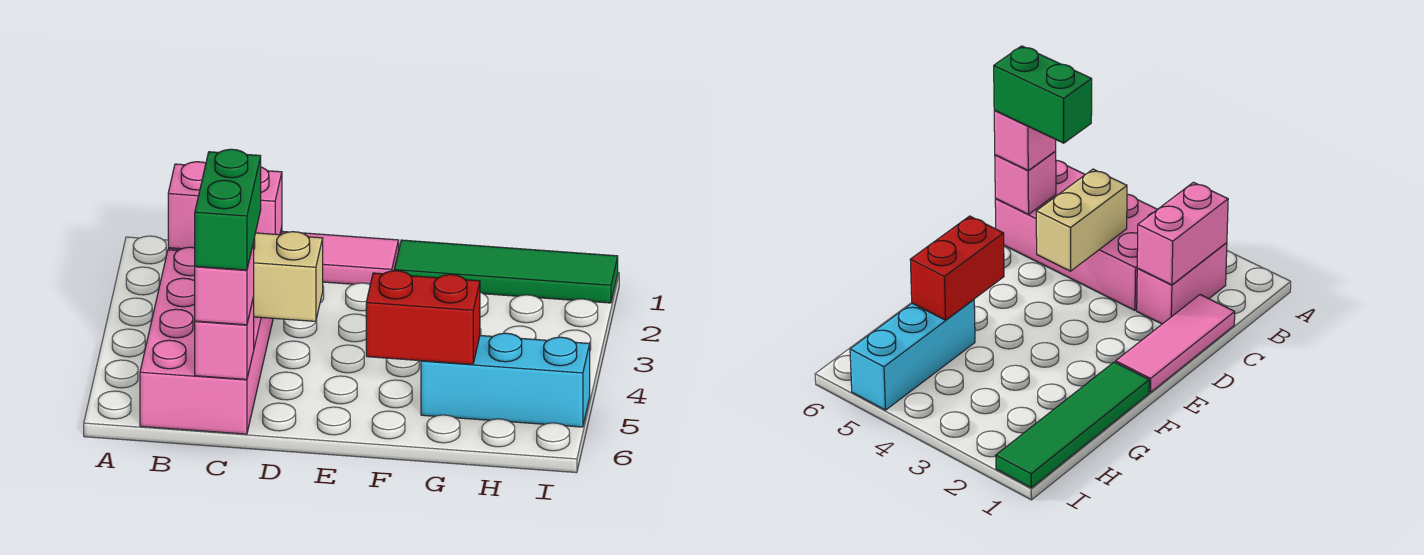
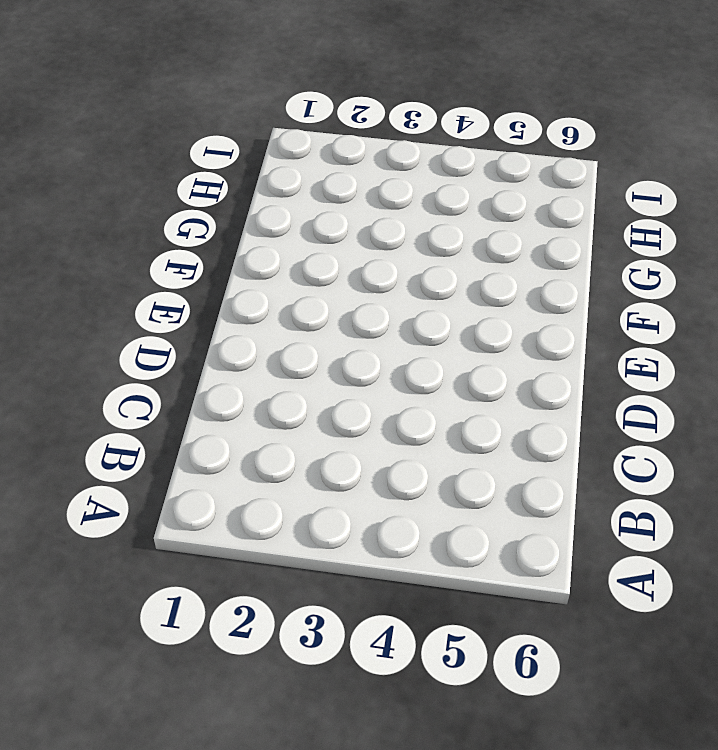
none -> pink brick B2:C2 level 1
none -> pink brick B3:C6 level 1

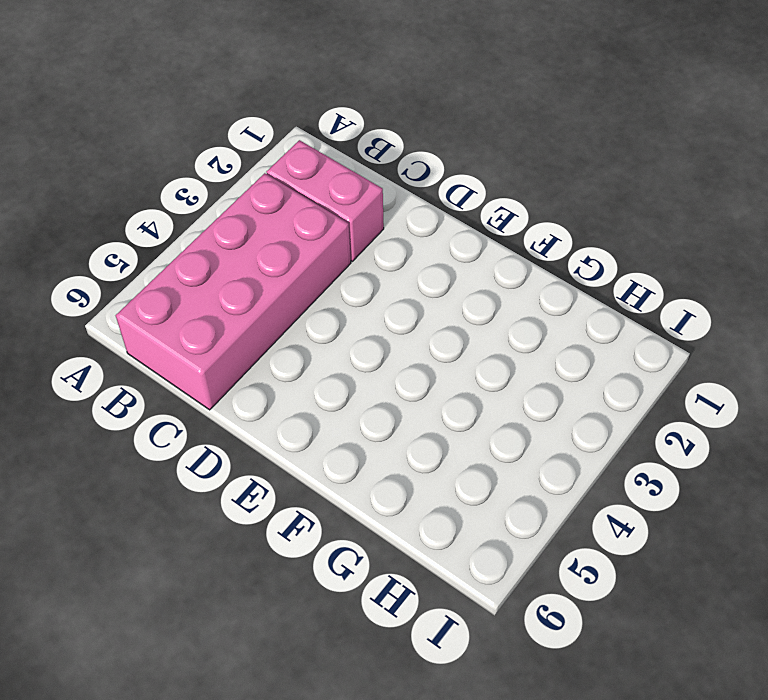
none -> pink tile C1:E1 level 1
none -> green tile F1:I1 level 1

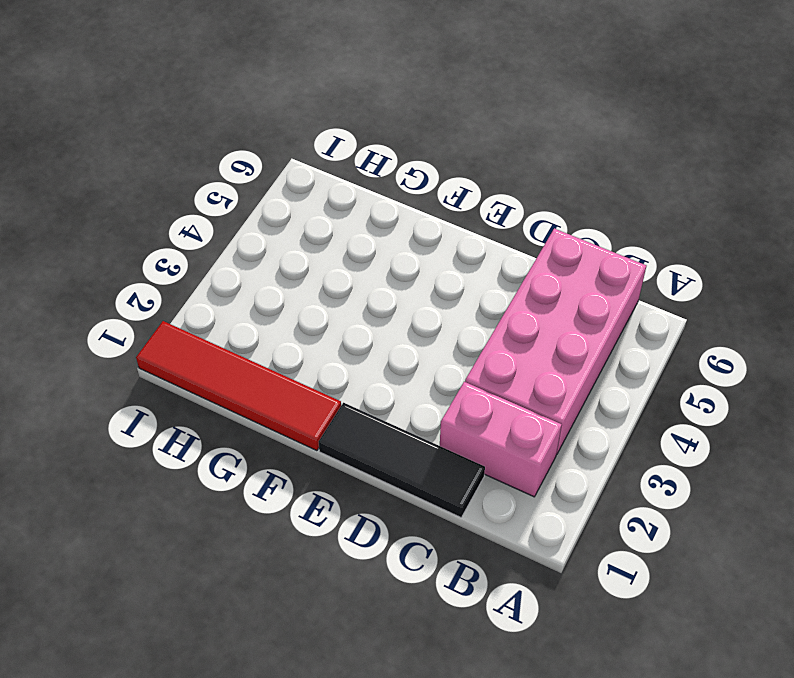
black tile C1:E1 level 1 -> pink tile C1:E1 level 1
red tile F1:I1 level 1 -> green tile F1:I1 level 1
none -> cyan brick G5:I5 level 1
none -> pink brick B2:C2 level 2

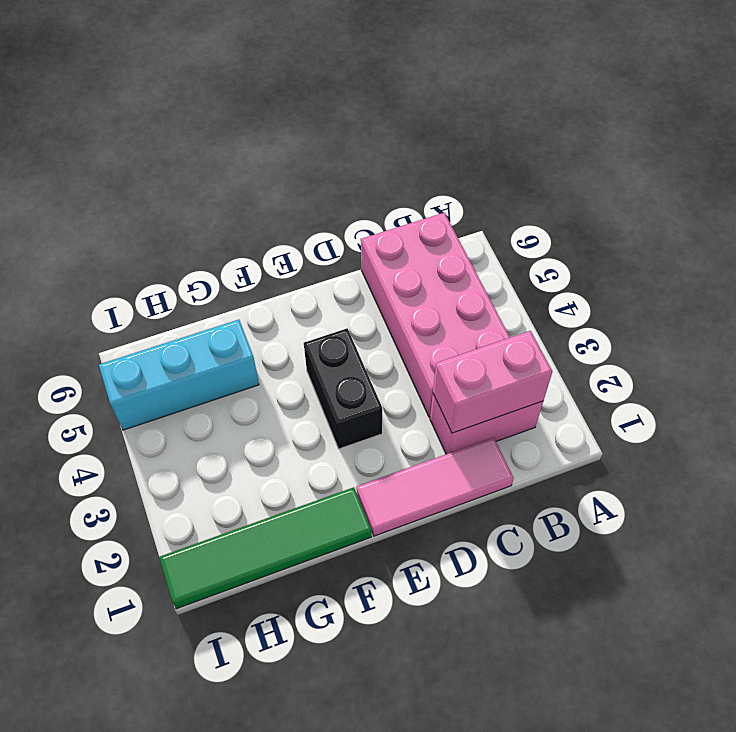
black brick E3:E4 level 1 -> none
none -> tan brick C4:D4 level 2
none -> pink brick C6 level 2

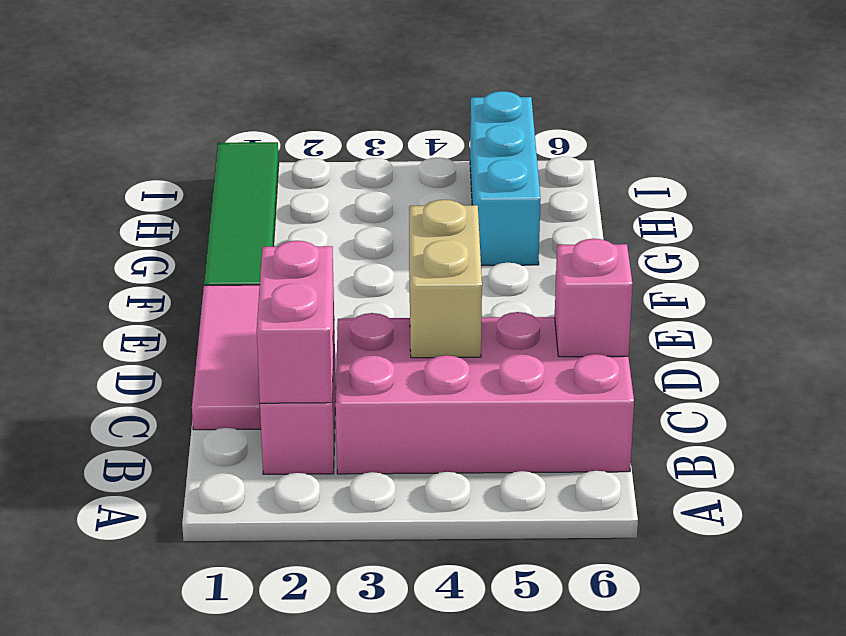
none -> red brick F5:G5 level 2
none -> pink brick C6 level 3

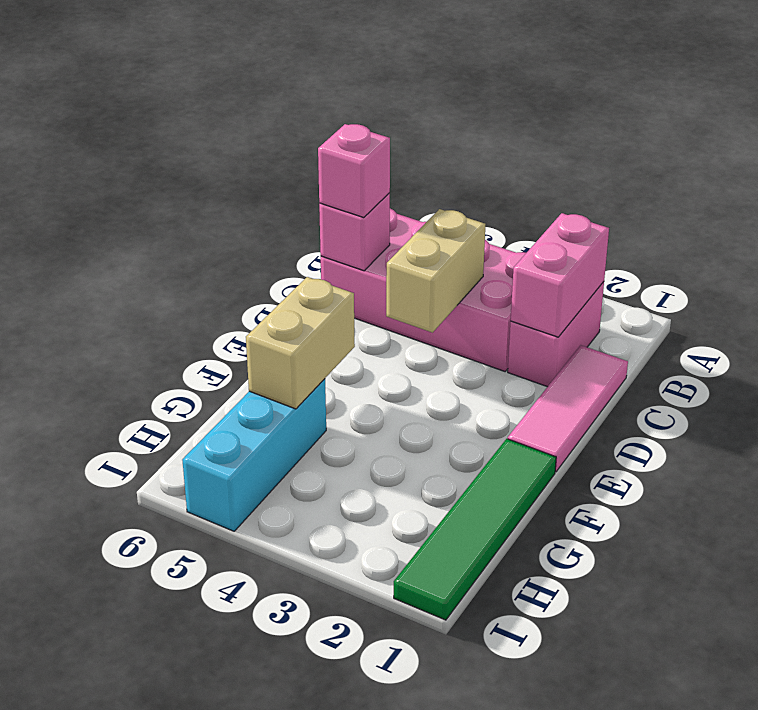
tan brick F5:G5 level 2 -> red brick F5:G5 level 2
none -> green brick C5:C6 level 4

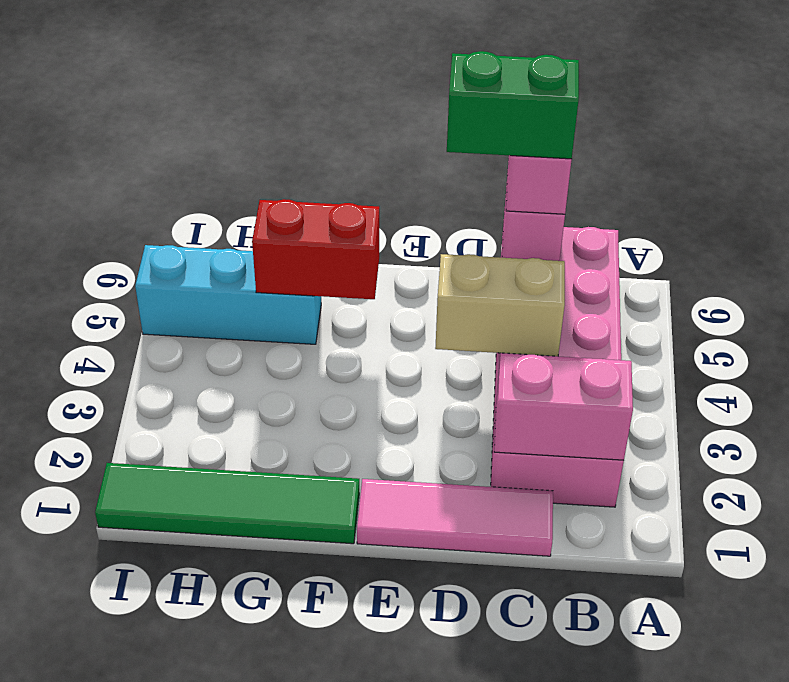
green brick C6:D6 level 4 -> green brick C5:C6 level 4

